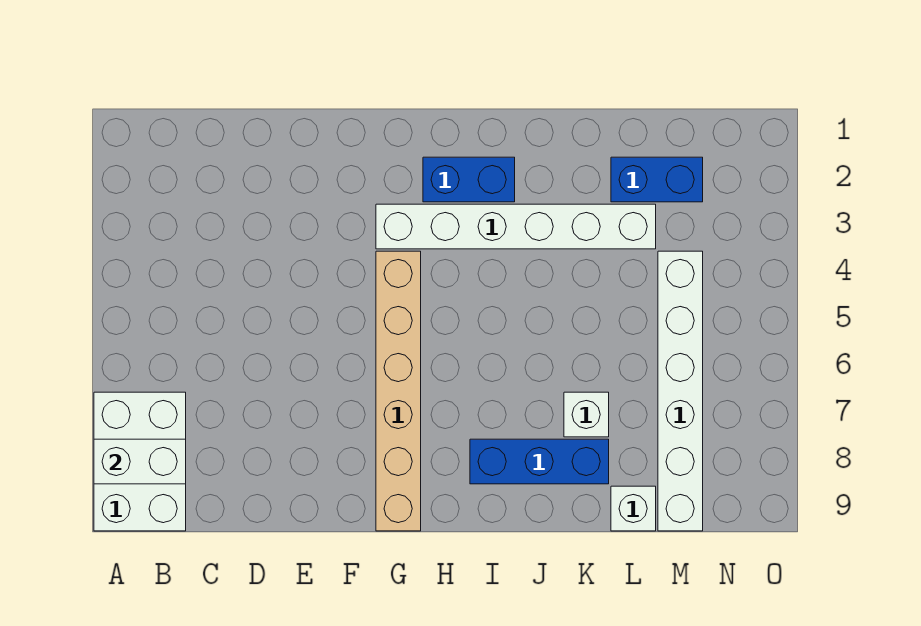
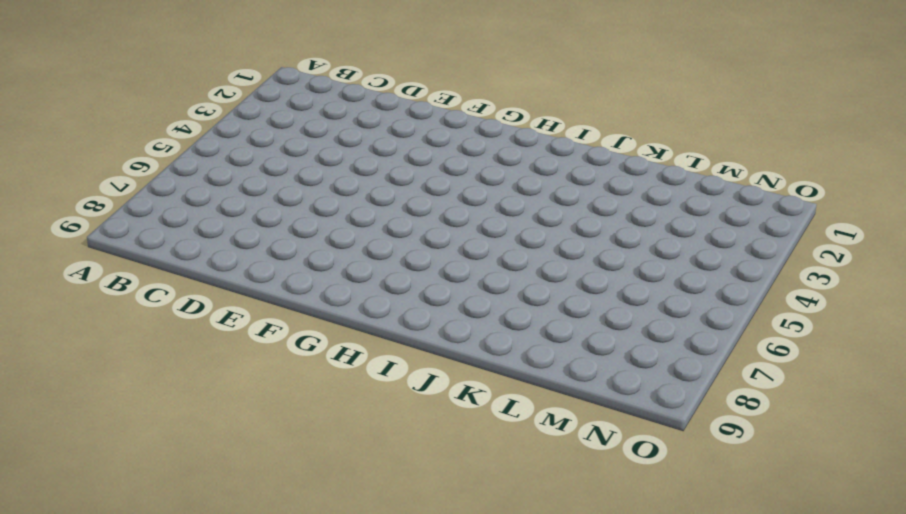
none -> white brick A7:B9 level 1
none -> white brick G3:L3 level 1

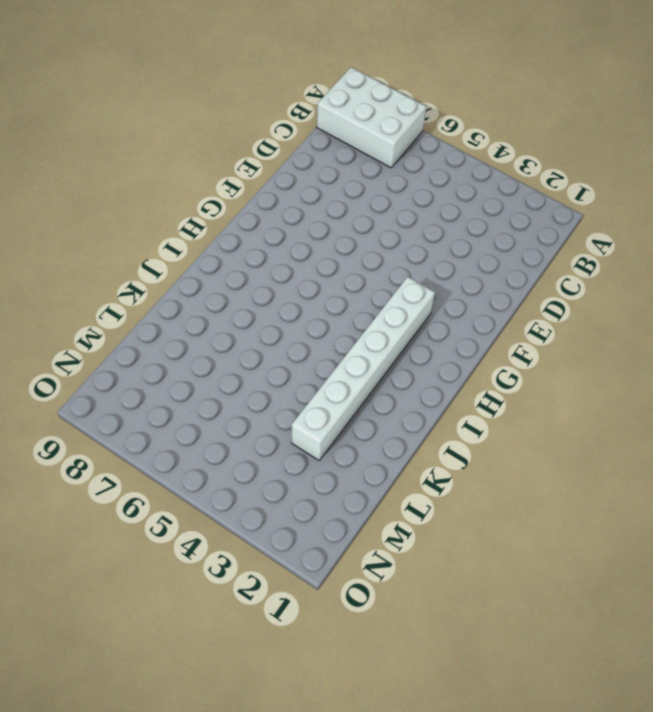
none -> tan brick G4:G9 level 1
none -> blue brick H2:I2 level 1

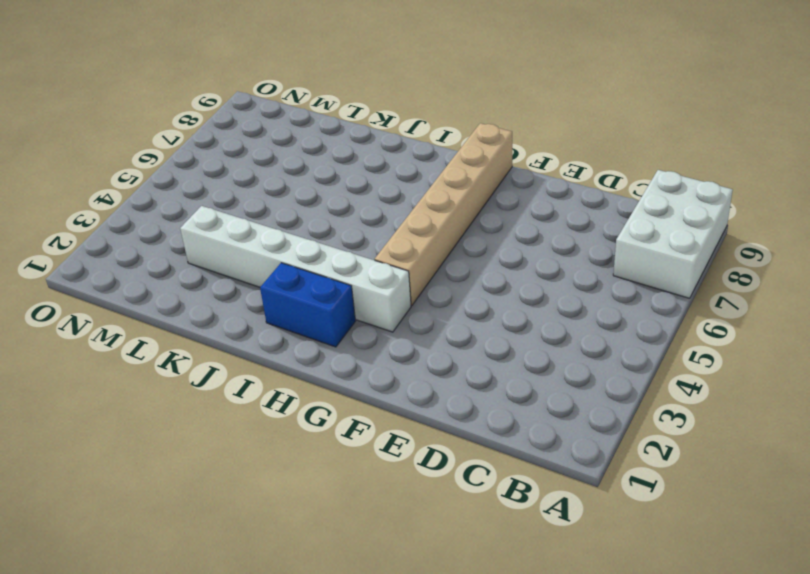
none -> blue brick I8:K8 level 1
none -> white brick K7 level 1

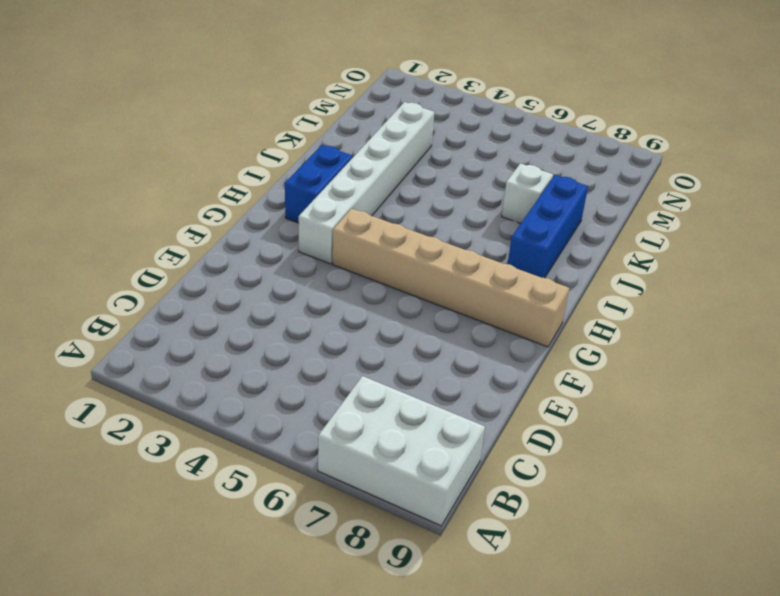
none -> blue brick L2:M2 level 1
none -> white brick L9 level 1

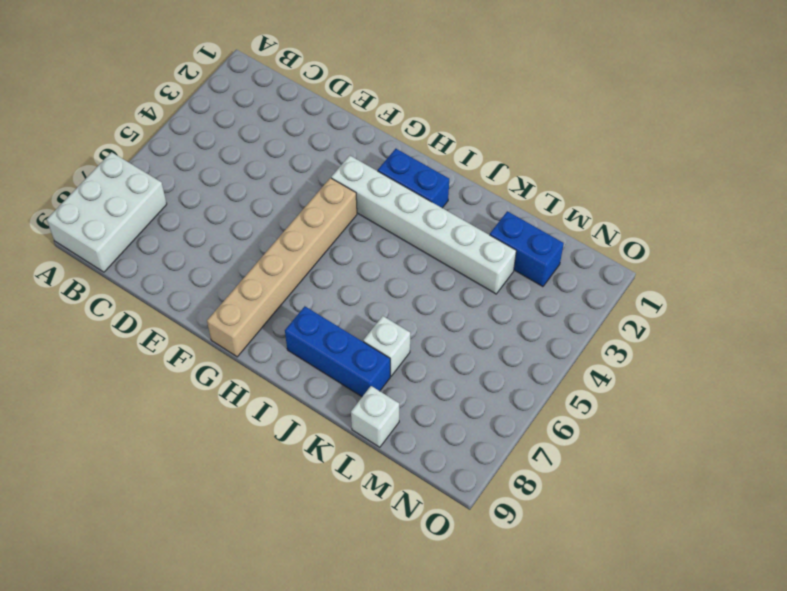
none -> white brick M4:M9 level 1
none -> white brick A8:B8 level 2

